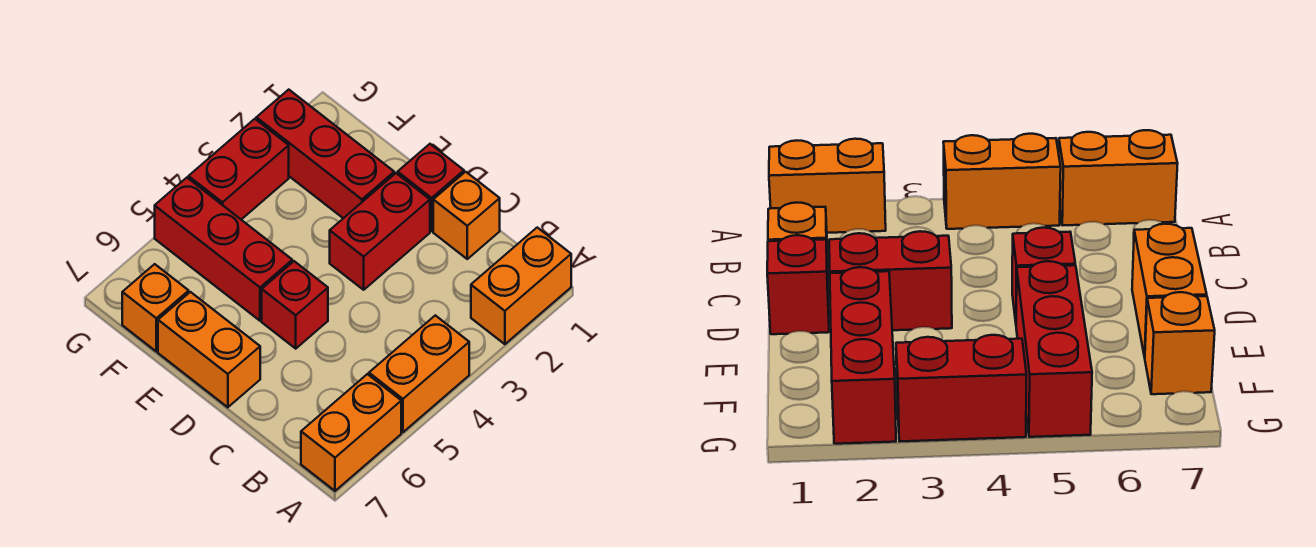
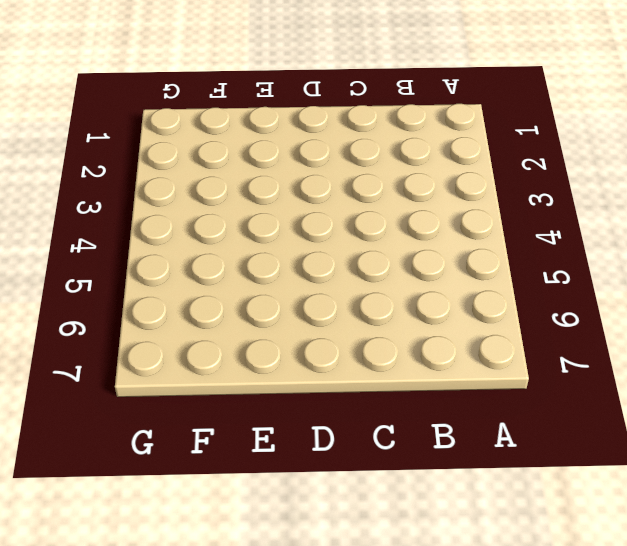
none -> orange brick A1:A2 level 1
none -> orange brick A4:A5 level 1
none -> orange brick A6:A7 level 1

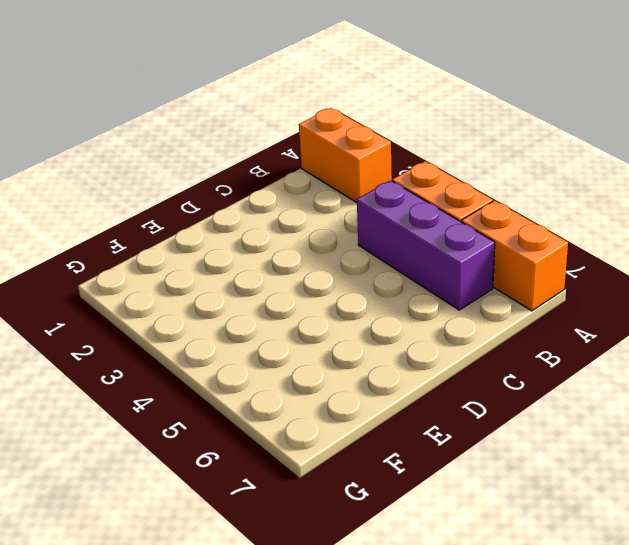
purple brick B4:B6 level 1 -> none
none -> orange brick C1 level 1
none -> red brick D1 level 1
none -> red brick D2:D3 level 1

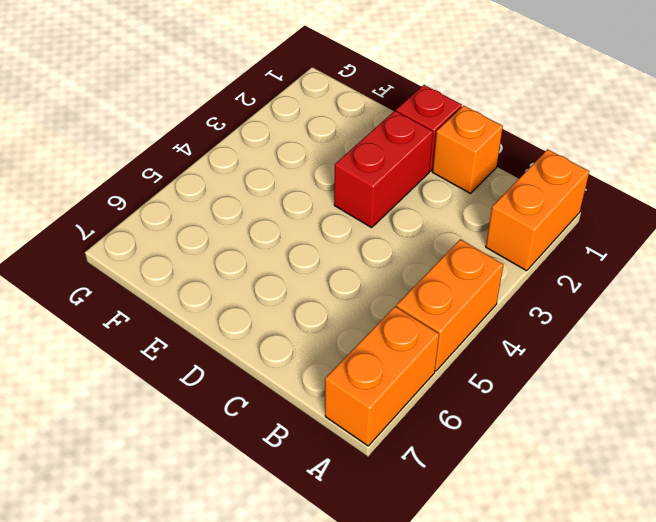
none -> red brick D5 level 1
none -> orange brick D7:E7 level 1
none -> red brick E2:G2 level 1

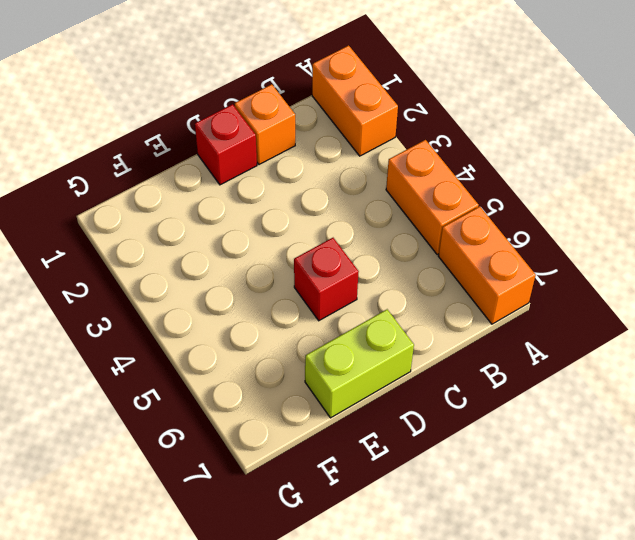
lime brick D7:E7 level 1 -> orange brick D7:E7 level 1
none -> red brick D2:D3 level 1
none -> red brick E2:G2 level 1
none -> red brick E5:G5 level 1

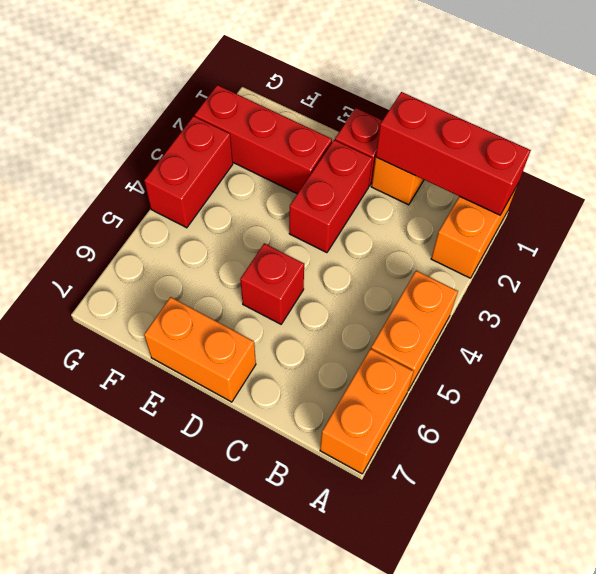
red brick A1:C1 level 2 -> red brick E5:G5 level 1
none -> orange brick F7 level 1

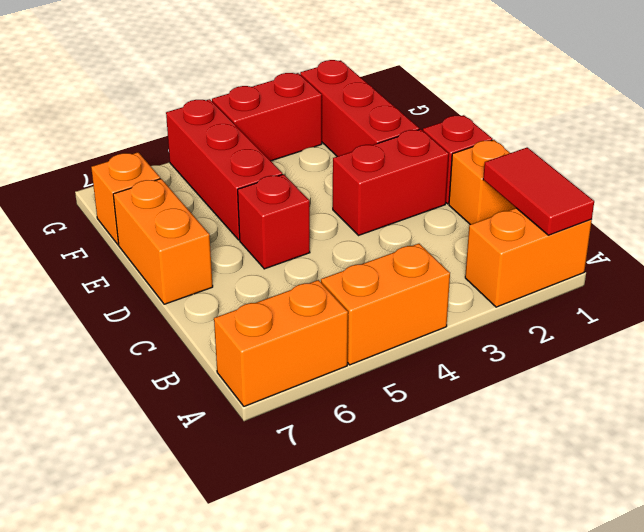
red tile A1:B1 level 2 -> none

